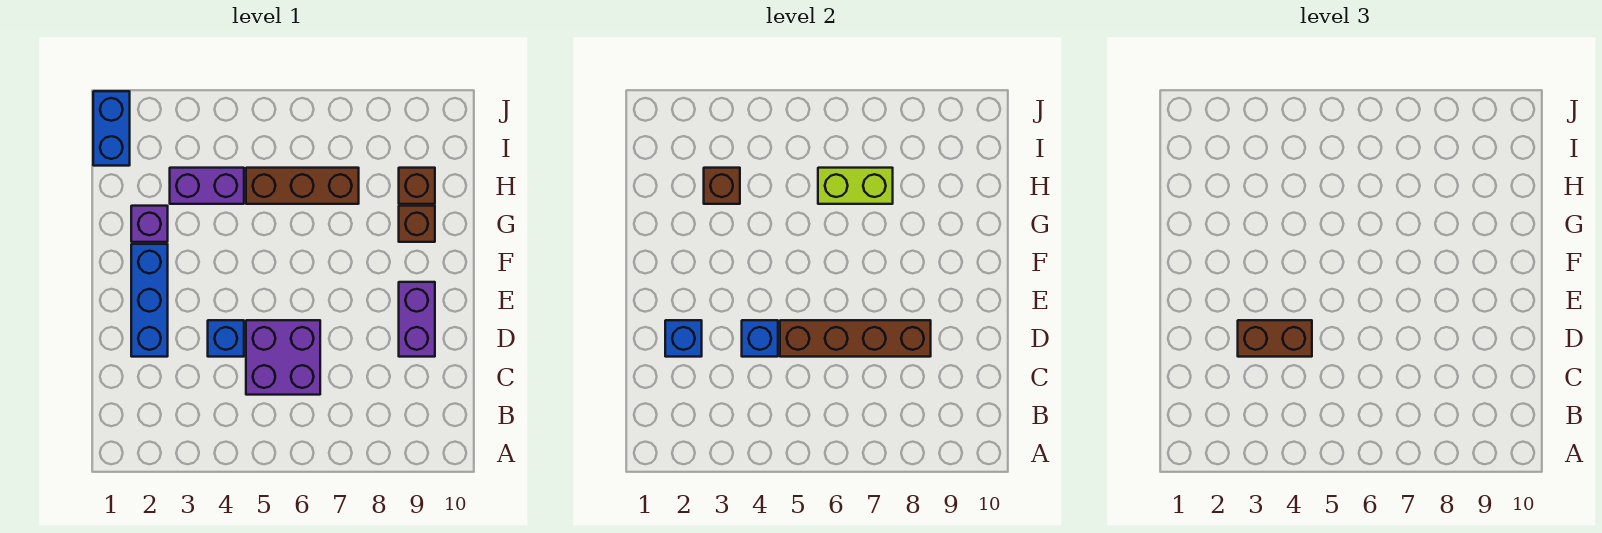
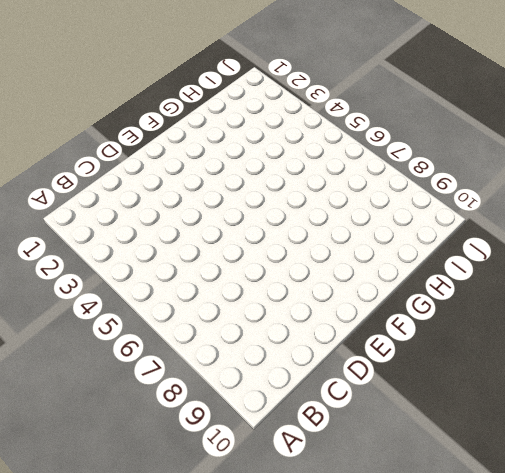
none -> purple brick C5:D6 level 1
none -> blue brick D2:F2 level 1
none -> blue brick D4 level 1

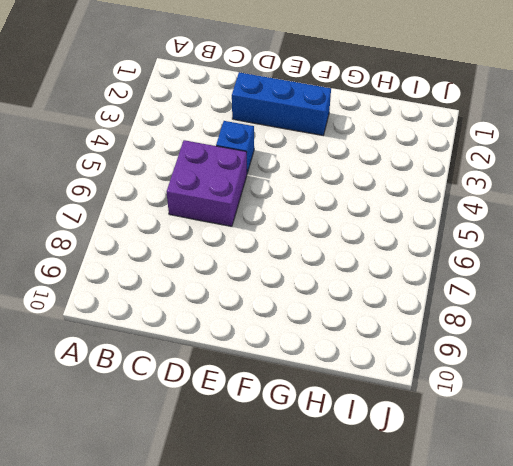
none -> purple brick D9:E9 level 1
none -> purple brick G2 level 1
none -> brown brick G9 level 1

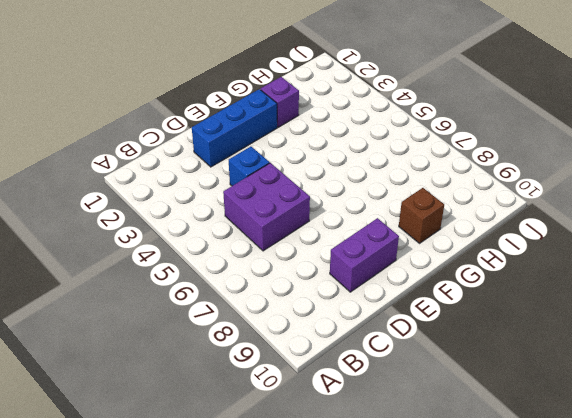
none -> purple brick H3:H4 level 1
none -> brown brick H5:H7 level 1
none -> brown brick H9 level 1

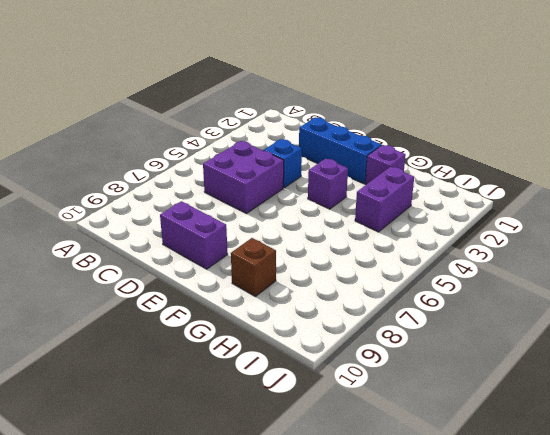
purple brick F4 level 1 -> none
none -> brown brick H5:H7 level 1
none -> brown brick H9 level 1
none -> blue brick I1:J1 level 1

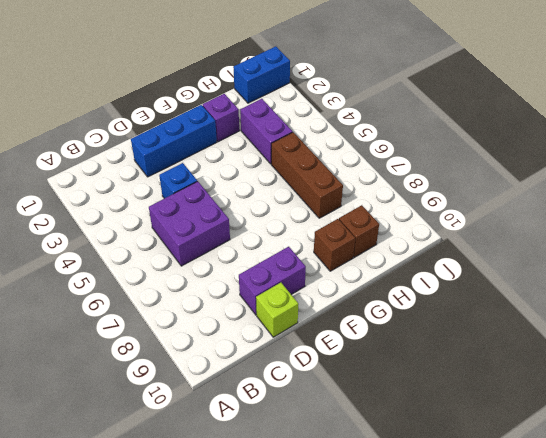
lime brick D10 level 1 -> none
none -> blue brick D2 level 2
none -> blue brick D4 level 2
none -> brown brick D5:D8 level 2

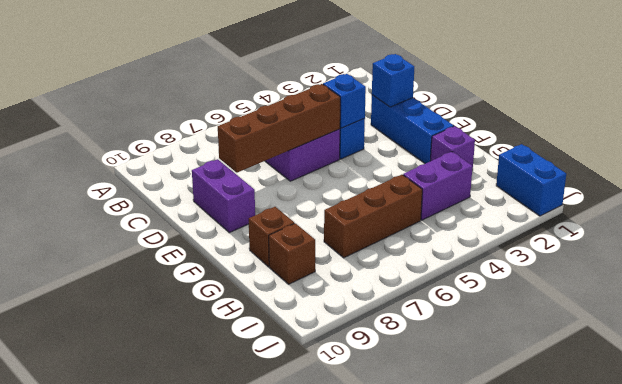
none -> brown brick H3 level 2
none -> lime brick H6:H7 level 2
none -> brown brick D3:D4 level 3

